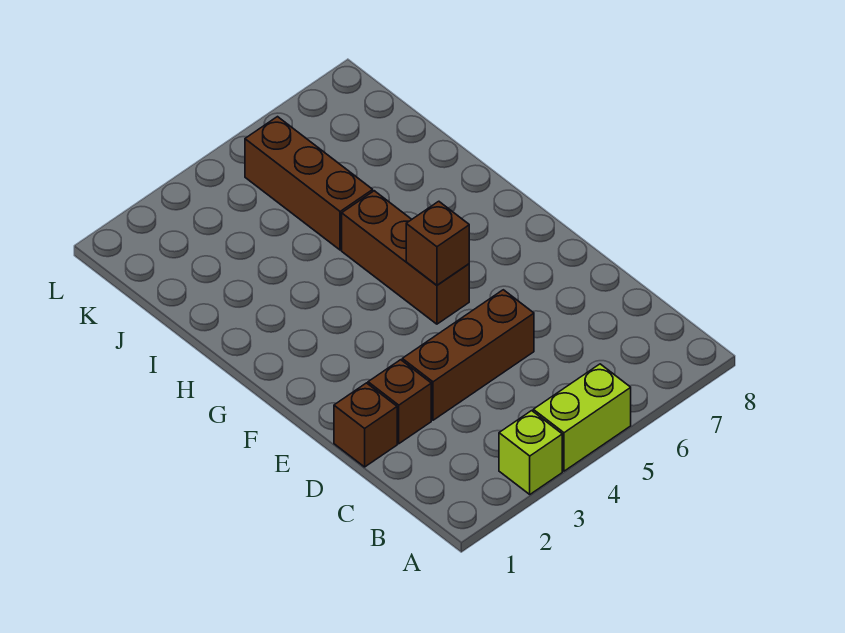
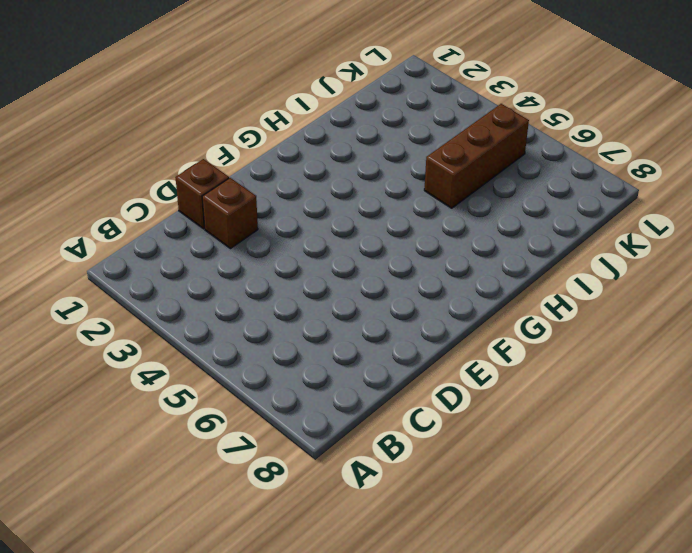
none -> lime brick A3 level 1
none -> lime brick A4:A5 level 1

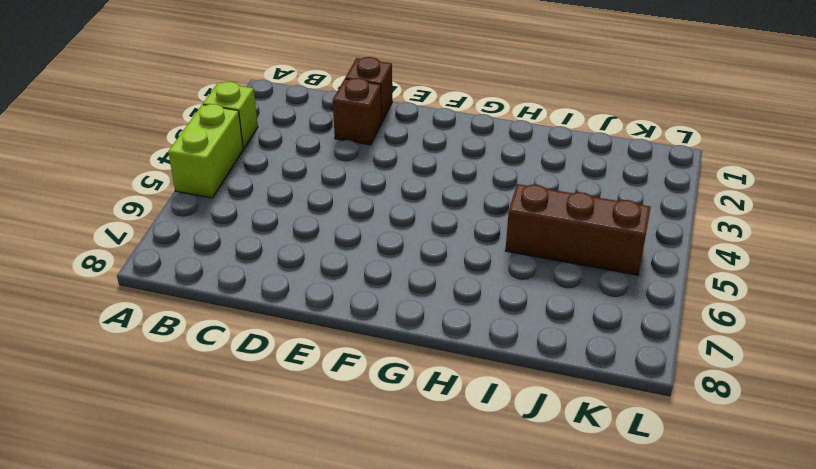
none -> brown brick D3:D5 level 1
none -> brown brick F5:H5 level 1

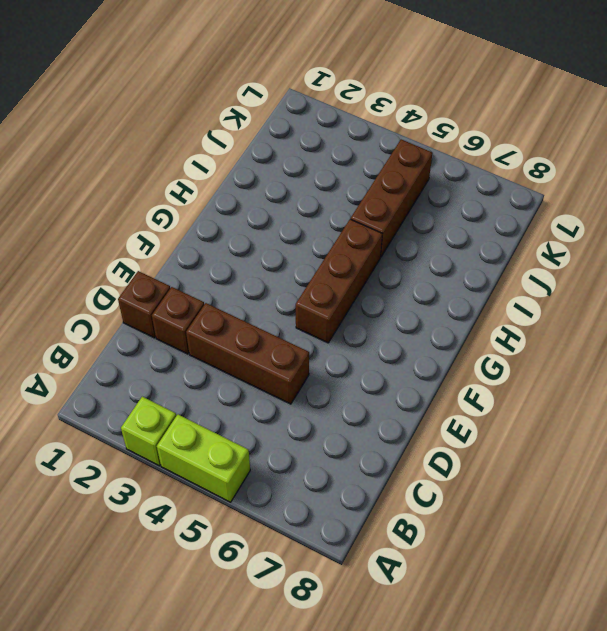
none -> brown brick F5 level 2

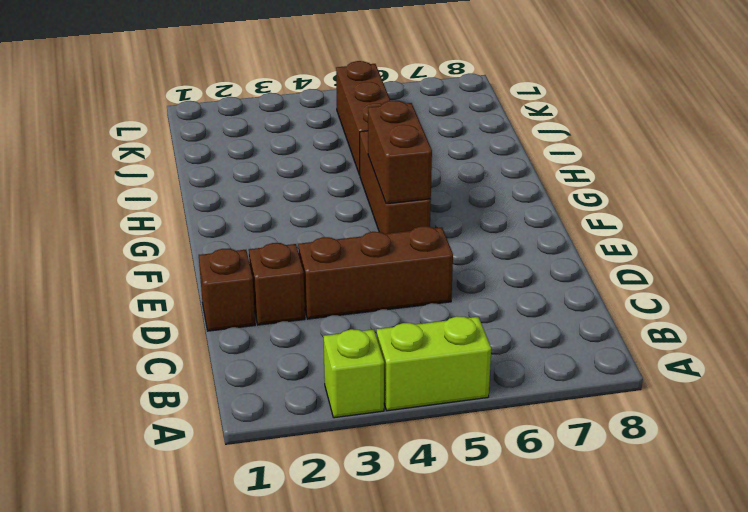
brown brick F5:G5 level 2 -> brown brick F5 level 2

